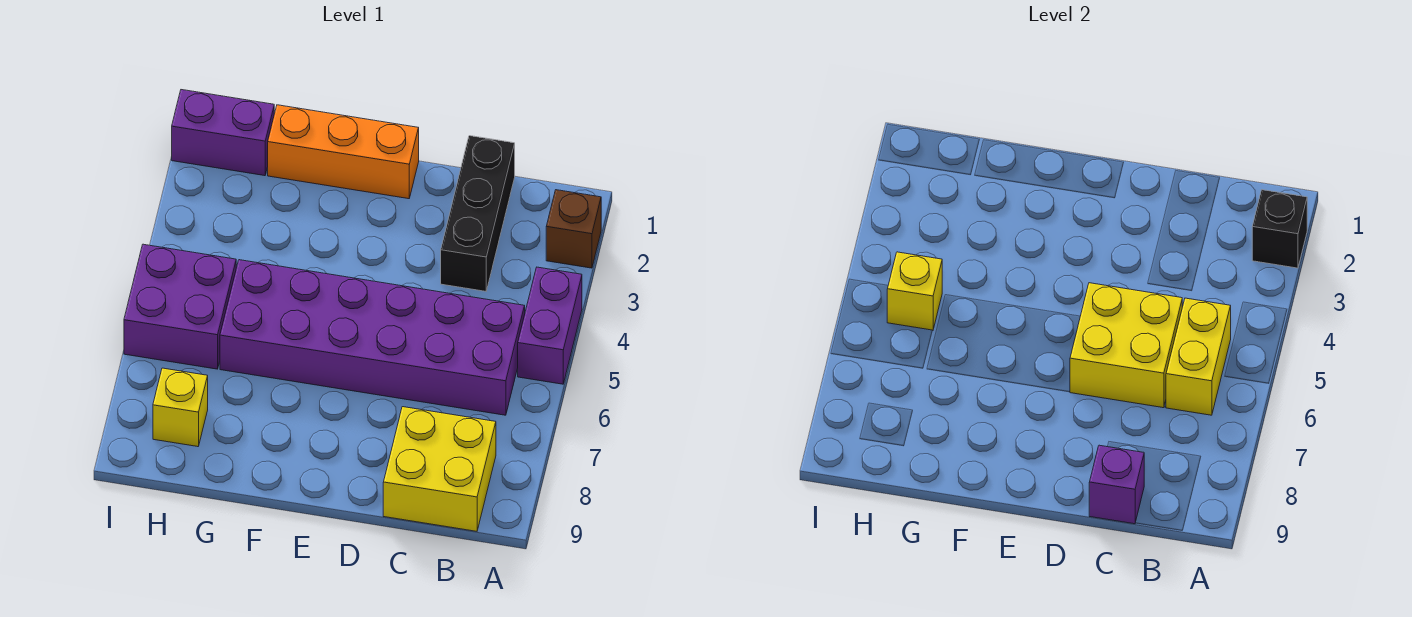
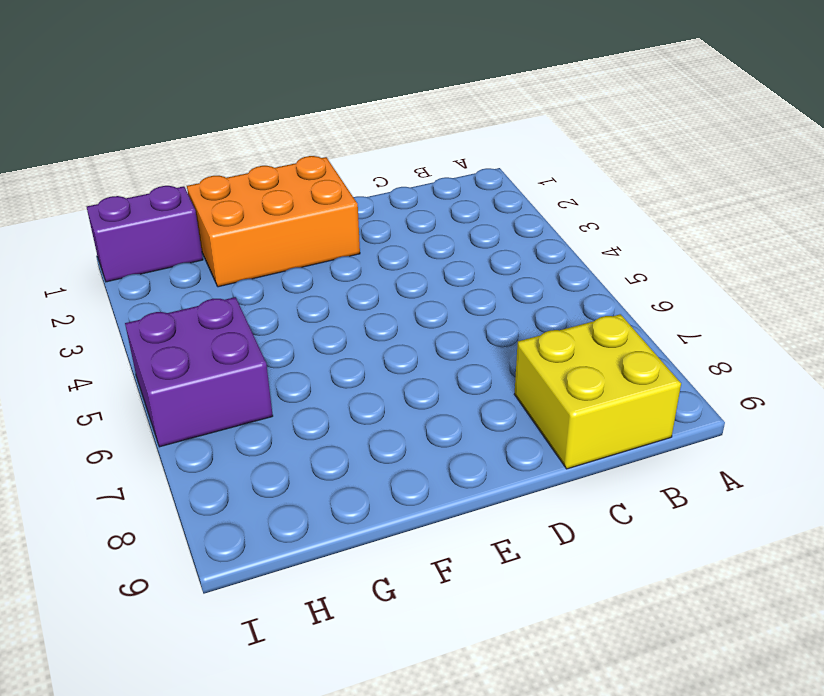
orange brick E1:G2 level 1 -> orange brick E1:G1 level 1
none -> brown brick A2 level 1
none -> purple brick A4:A5 level 1
none -> purple brick B5:G6 level 1

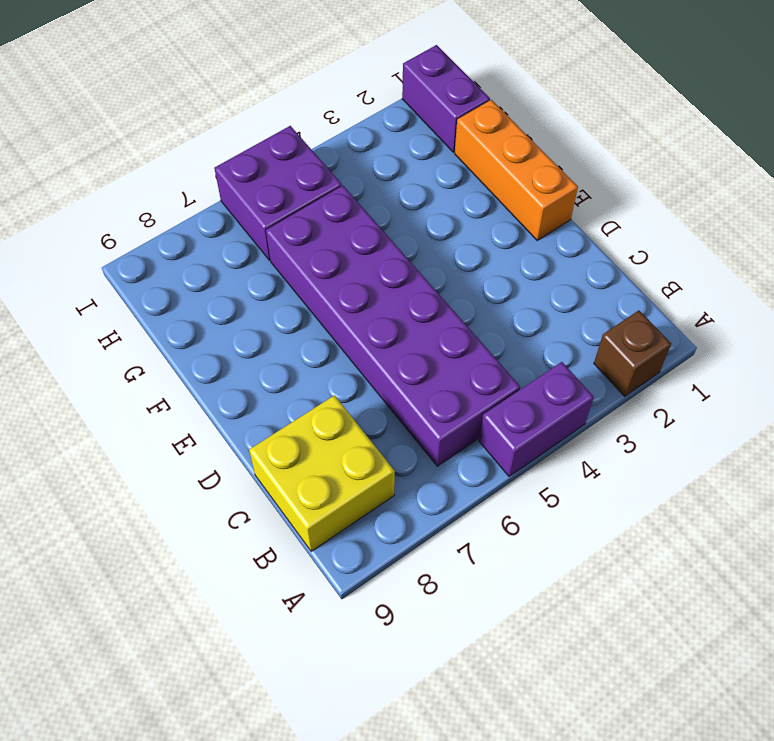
none -> black brick C1:C3 level 1
none -> yellow brick H8 level 1
none -> black brick A2 level 2

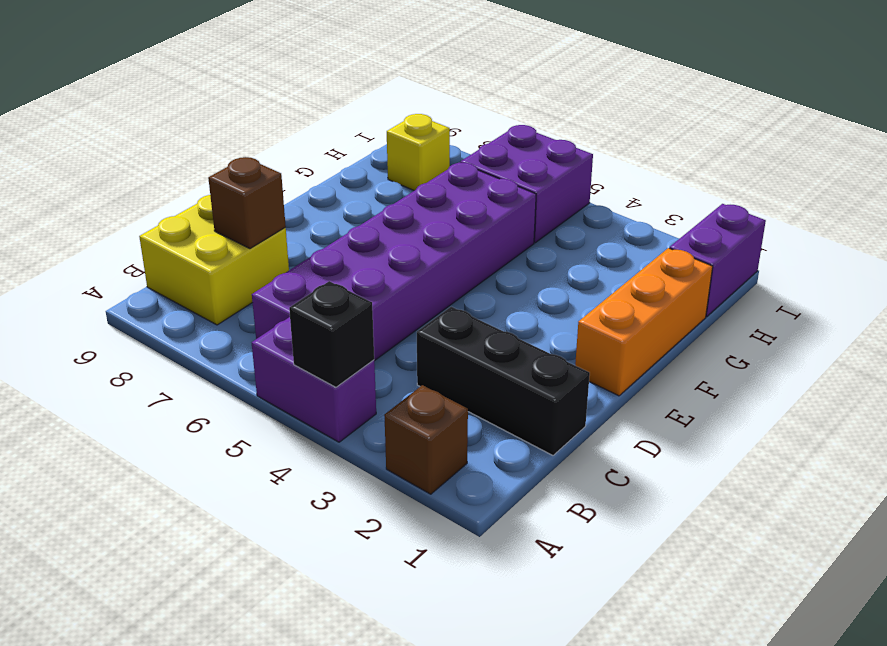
black brick A4 level 2 -> black brick A2 level 2
brown brick C8 level 2 -> none
none -> yellow brick B5:B6 level 2
none -> yellow brick C5:D6 level 2
none -> purple brick C9 level 2

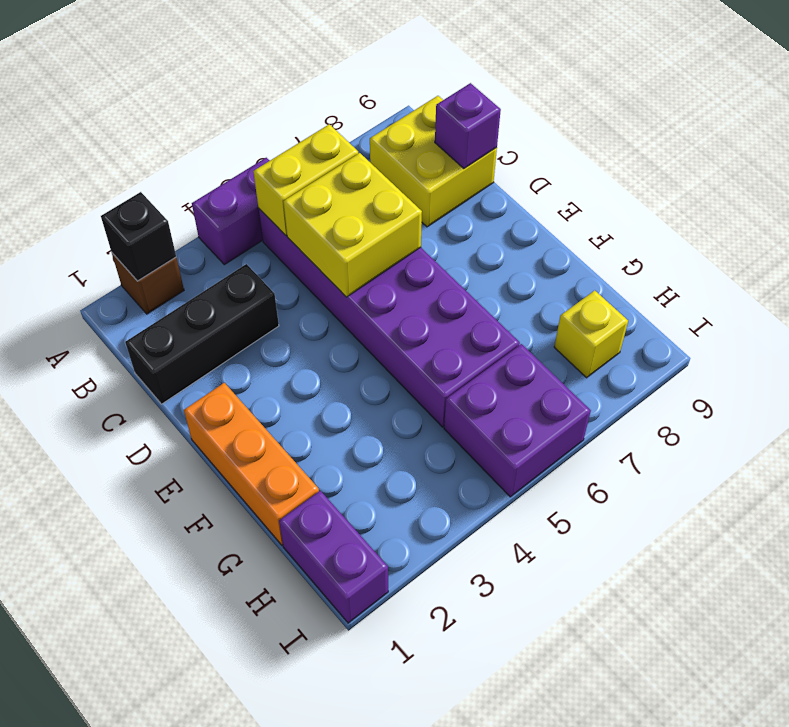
none -> yellow brick H5 level 2

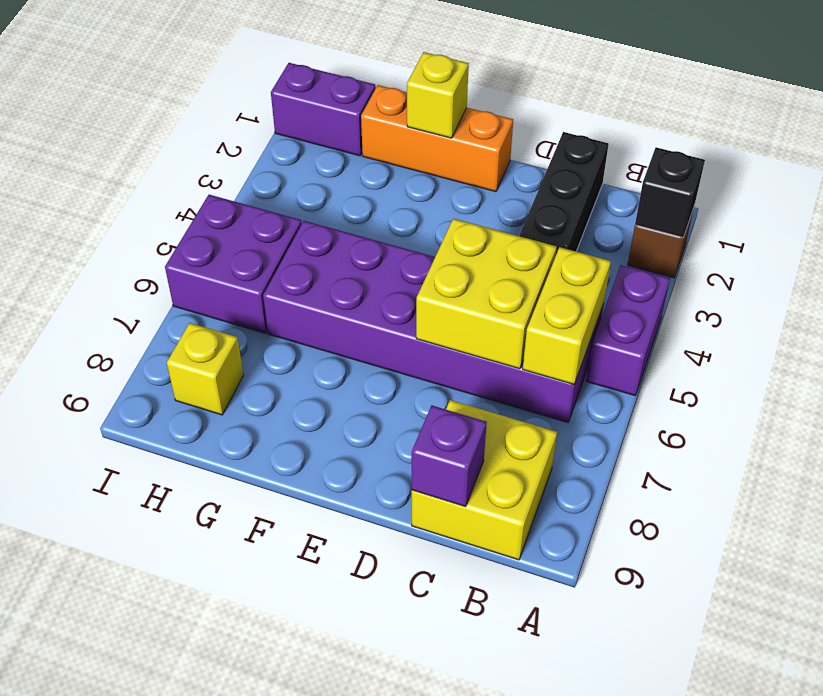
yellow brick F1 level 2 -> yellow brick H5 level 2

